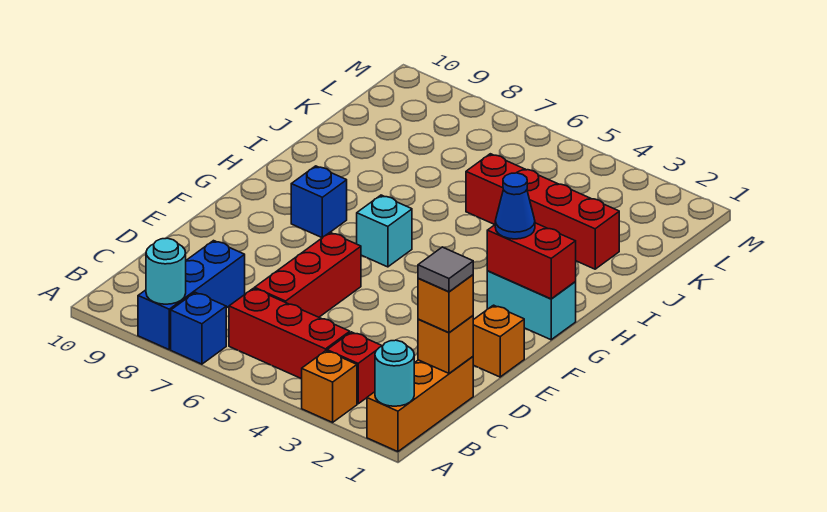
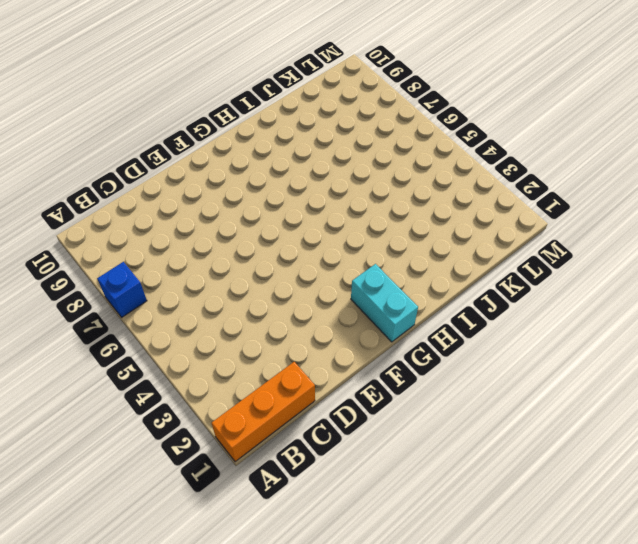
none -> orange brick A3 level 1
none -> blue brick A8:C8 level 1
none -> red brick B3 level 1

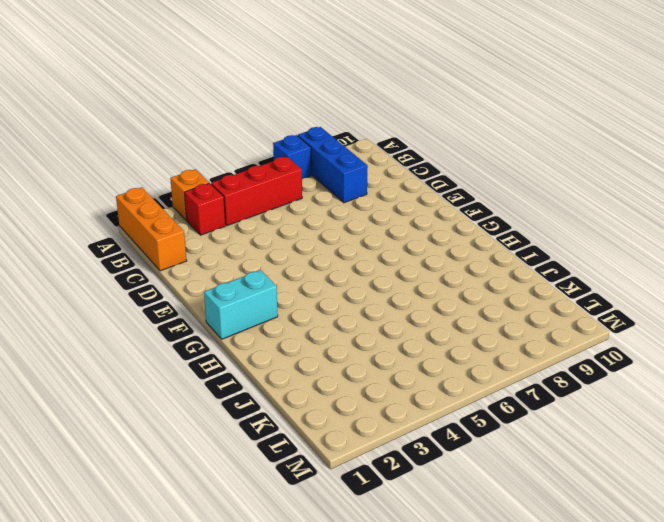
none -> red brick C6:E6 level 1
none -> orange brick E1 level 1
none -> cyan brick G6 level 1

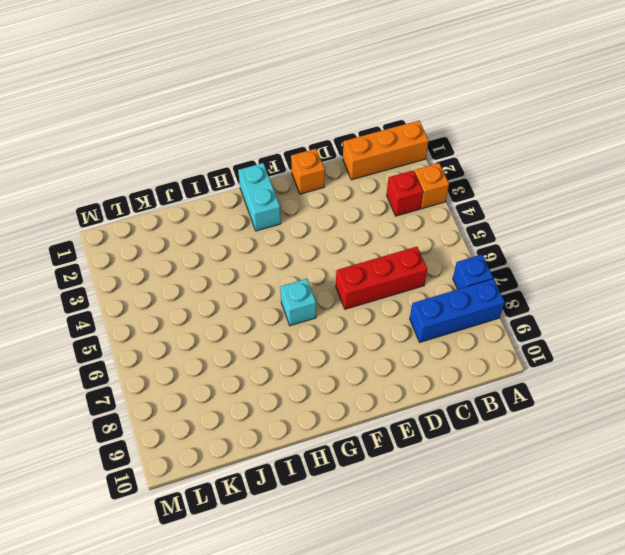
none -> red brick B4:B6 level 1
none -> blue brick G8 level 1
none -> red brick J2:J5 level 1

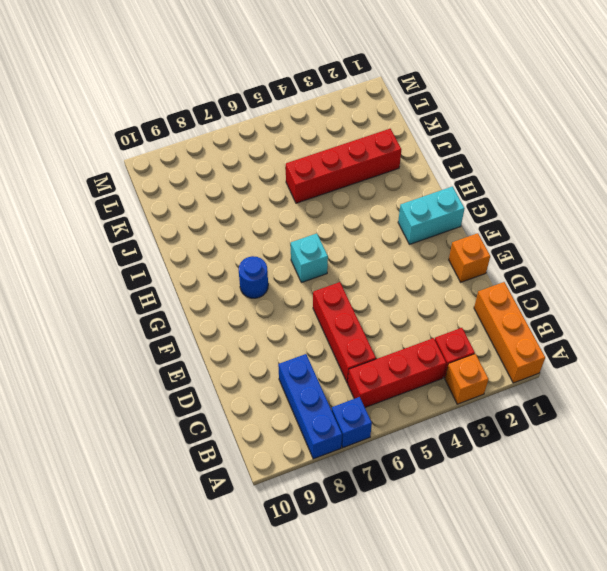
blue round brick G8 level 1 -> blue brick G8 level 1
none -> cyan round brick A1 level 2
none -> cyan round brick A8 level 2
none -> orange brick C1 level 2

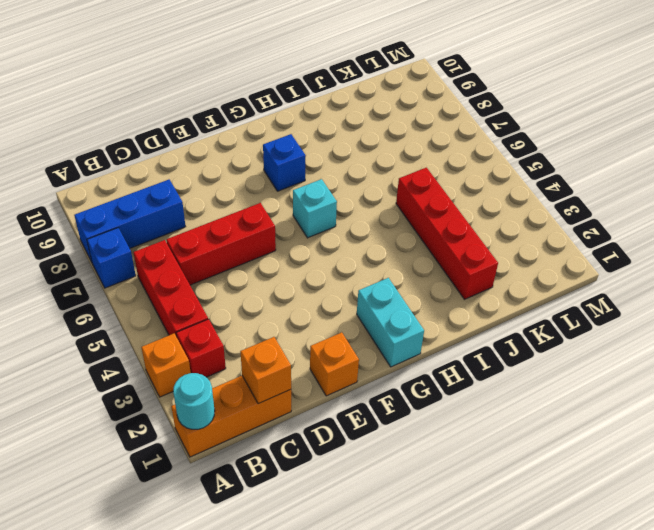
none -> cyan round brick A8 level 2
none -> red brick G1:G2 level 2
none -> orange brick C1 level 3

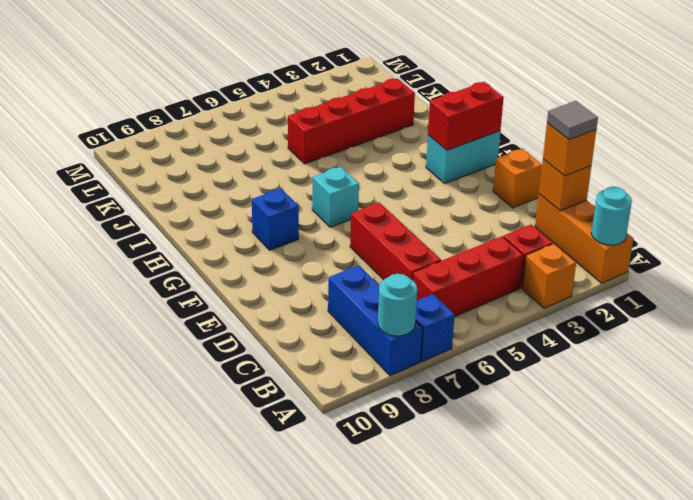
none -> blue cone G2 level 3

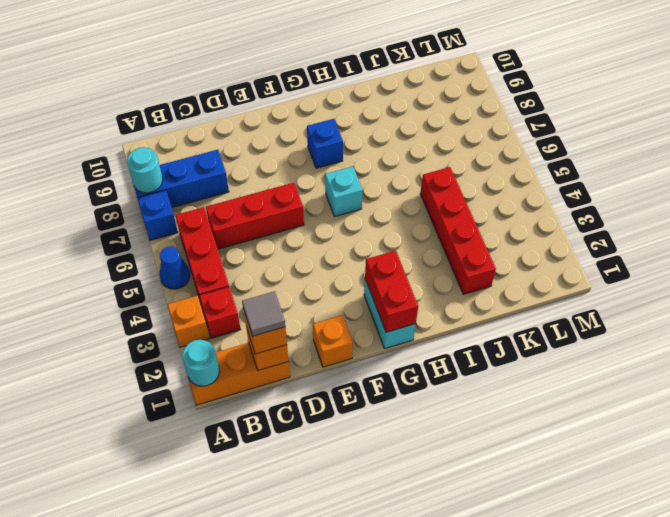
blue cone A5 level 1 -> blue cone G2 level 3

